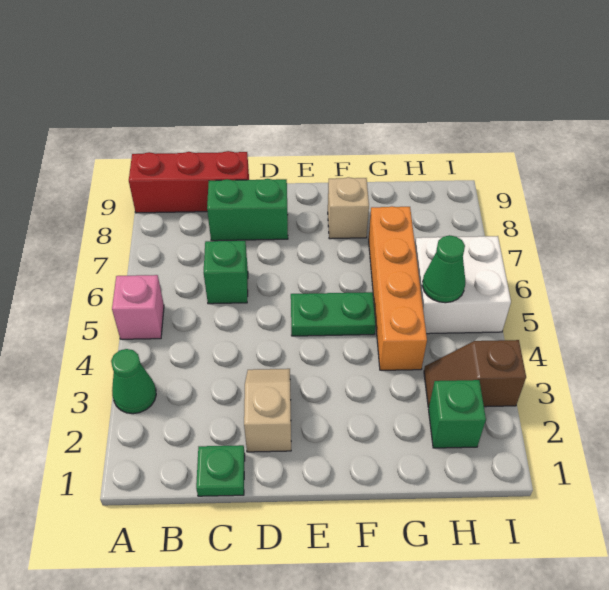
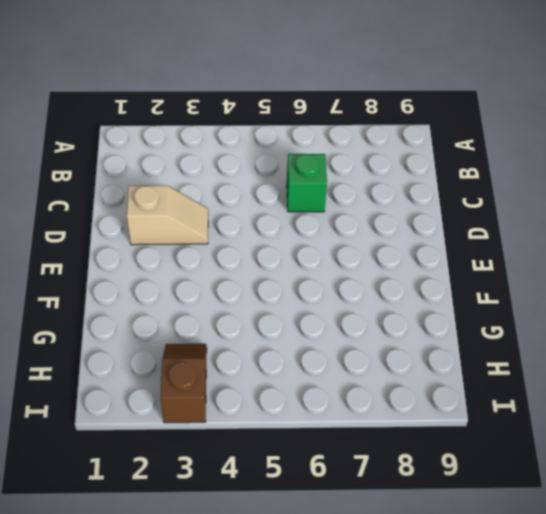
none -> green cone A3 level 1
none -> pink brick A5 level 1
none -> red brick A9:C9 level 1

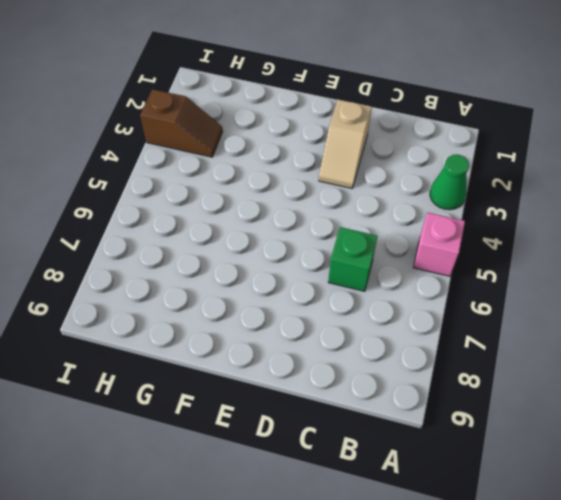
none -> red brick A9:C9 level 1
none -> green plate C1 level 1
none -> green brick C8:D8 level 1

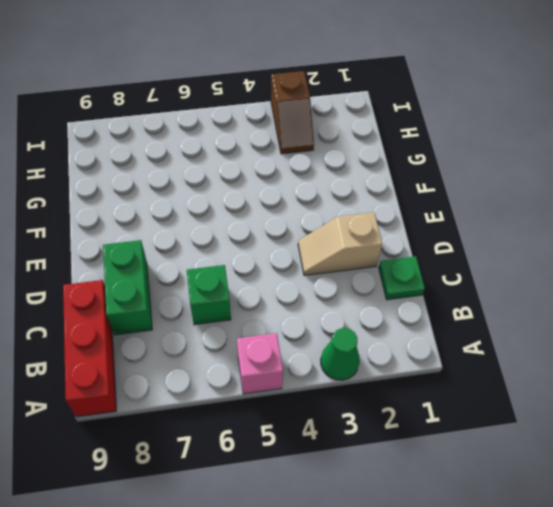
none -> green plate E5:F5 level 1
none -> tan brick F8 level 1
none -> orange brick G4:G7 level 1

